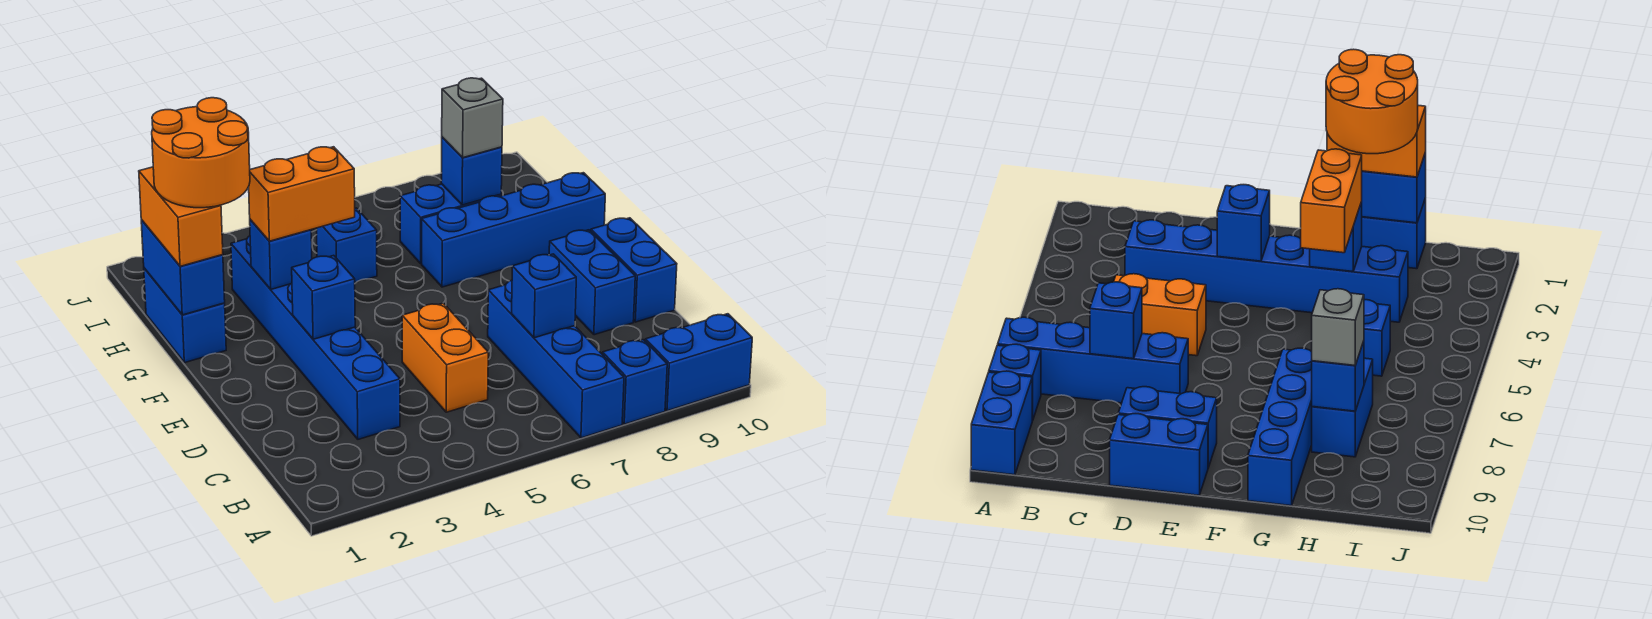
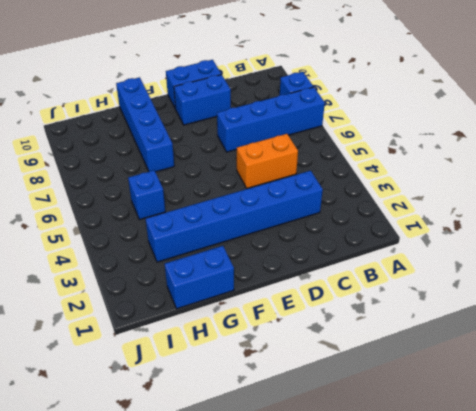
none -> blue brick A9:A10 level 1
none -> blue brick H7:H8 level 1
none -> blue brick C7 level 2

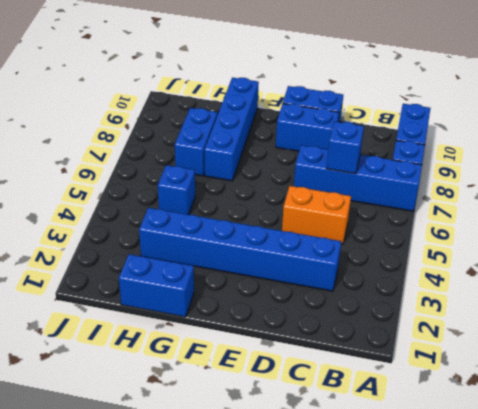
none -> blue brick E3 level 2
none -> blue brick G1:H1 level 2
none -> blue brick G3 level 2

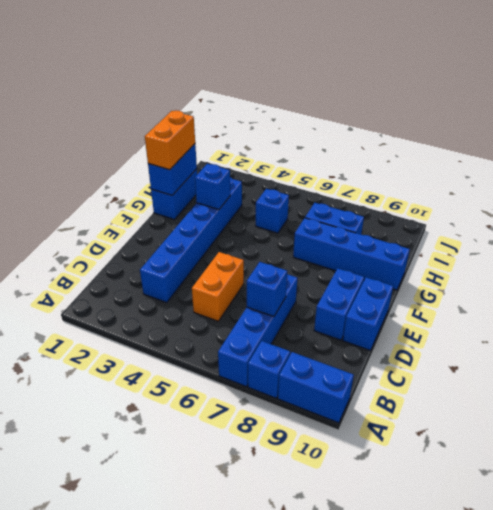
none -> blue brick E3 level 2
none -> blue brick H8 level 2
none -> orange brick G3:G4 level 3

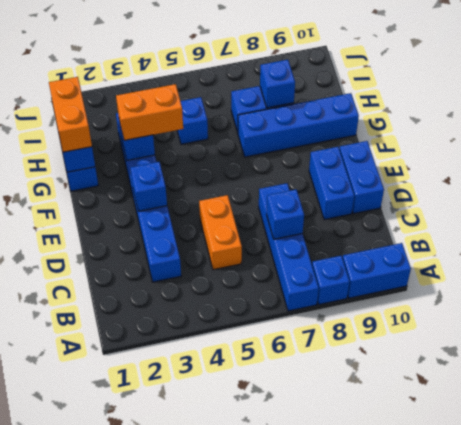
none -> grey brick H8 level 3
none -> orange round brick G1:H2 level 4

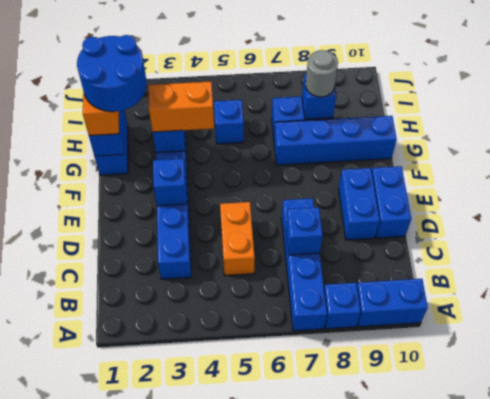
blue round brick G1:H2 level 4 -> orange round brick G1:H2 level 4
grey round brick H8 level 3 -> grey brick H8 level 3

